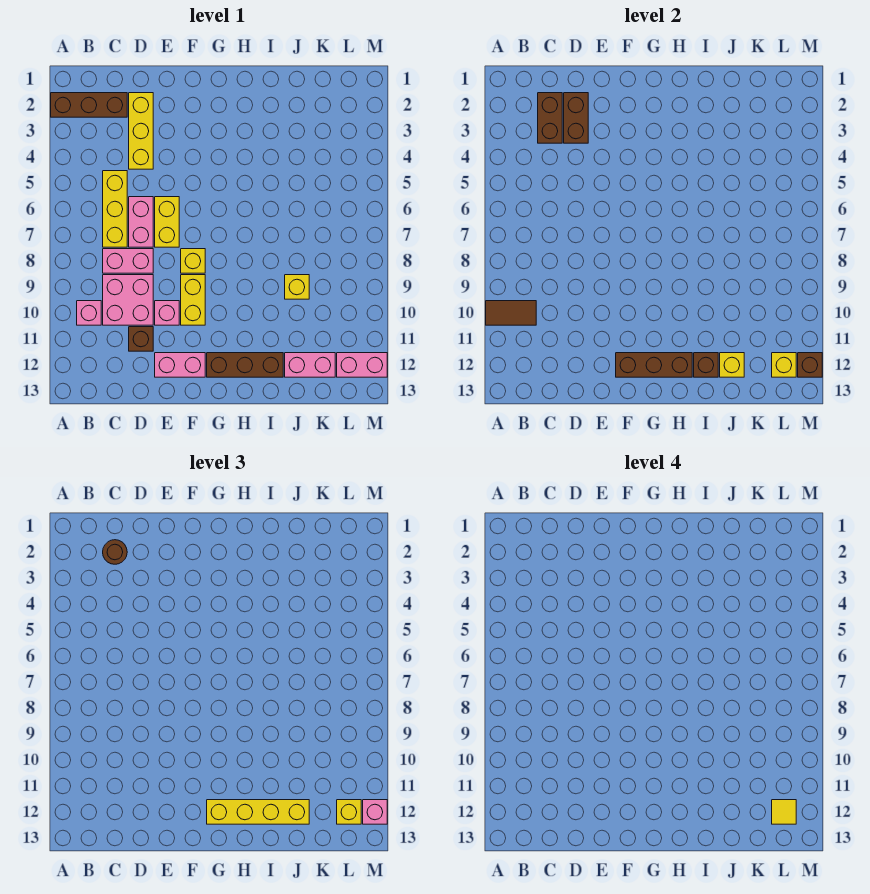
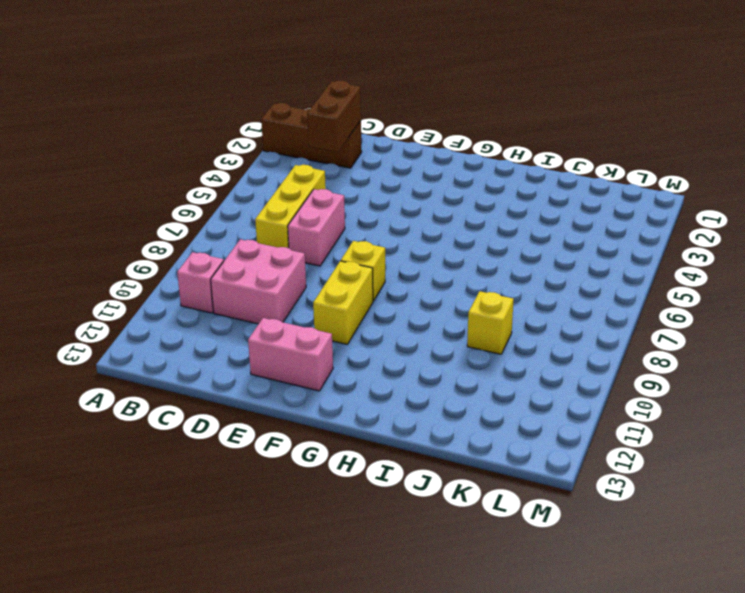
none -> pink brick C8:D8 level 1
none -> yellow brick D2:D4 level 1
none -> brown brick D11 level 1
none -> yellow brick E6:E7 level 1

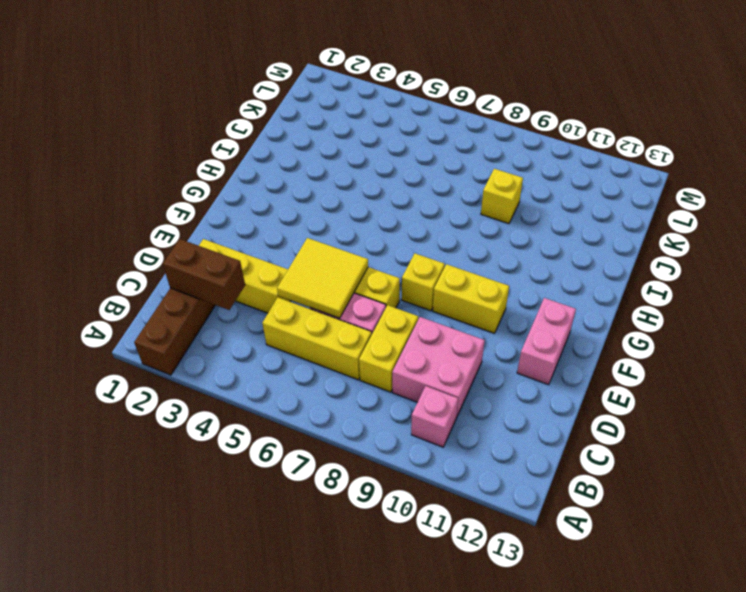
yellow brick C8:D8 level 1 -> pink brick C8:D8 level 1
yellow tile D5:E6 level 2 -> none
none -> brown brick D11 level 1
none -> pink brick E10 level 1
none -> brown brick G12:I12 level 1
none -> pink brick J12:K12 level 1

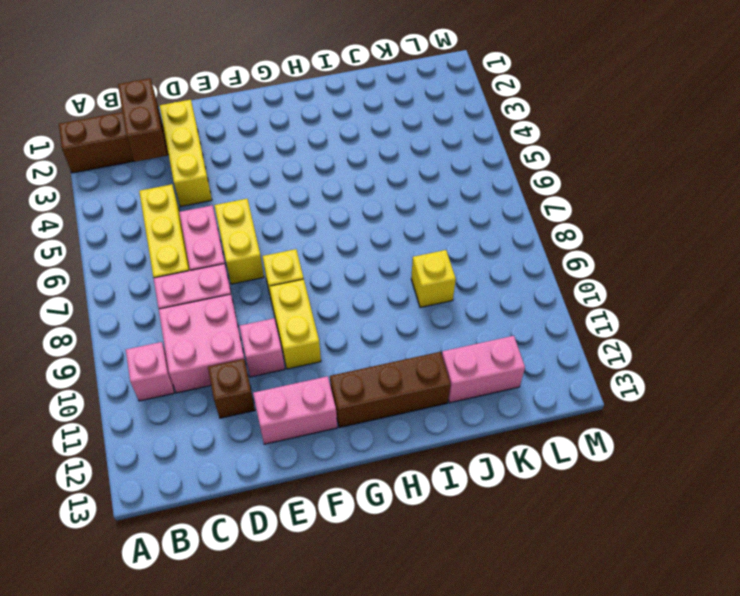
none -> pink brick L12:M12 level 1
none -> brown tile A10:B10 level 2
none -> brown brick D2:D3 level 2
none -> brown brick F12:H12 level 2

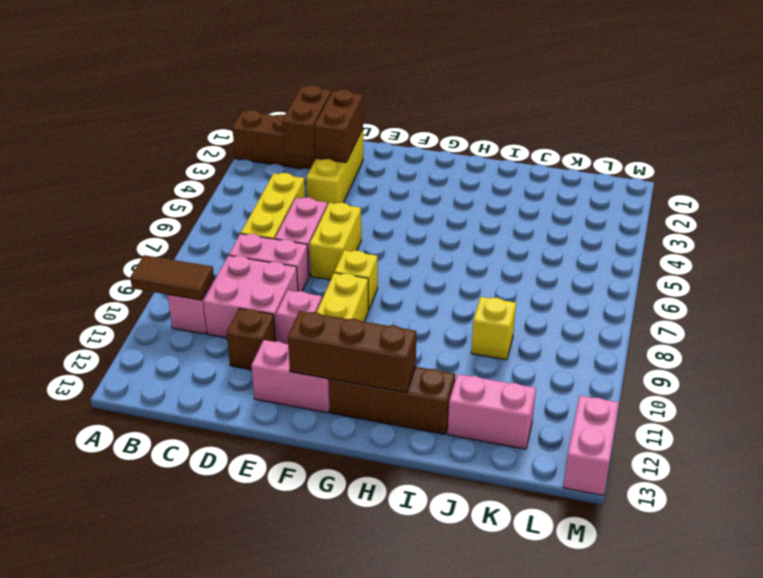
pink brick M12:M13 level 1 -> pink brick L12:M12 level 1
none -> brown brick I12 level 2
none -> yellow brick J12 level 2
none -> yellow brick L12 level 2
none -> brown brick M12 level 2

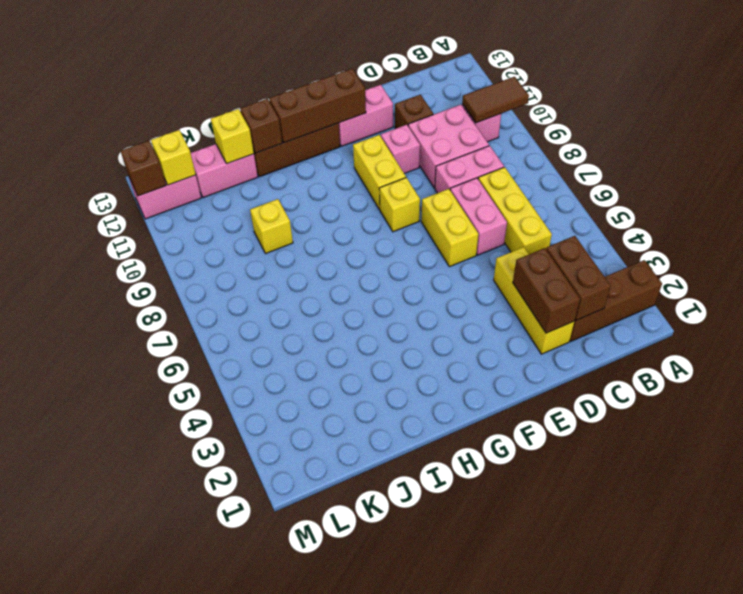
none -> brown round brick C2 level 3
none -> yellow brick G12:J12 level 3
none -> yellow brick L12 level 3
none -> pink brick M12 level 3

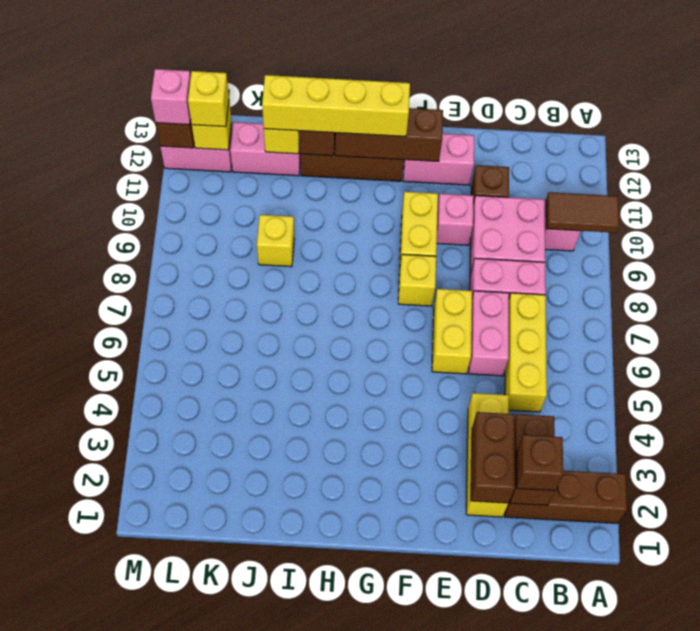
brown brick C2 level 3 -> brown round brick C2 level 3
none -> yellow tile L12 level 4

